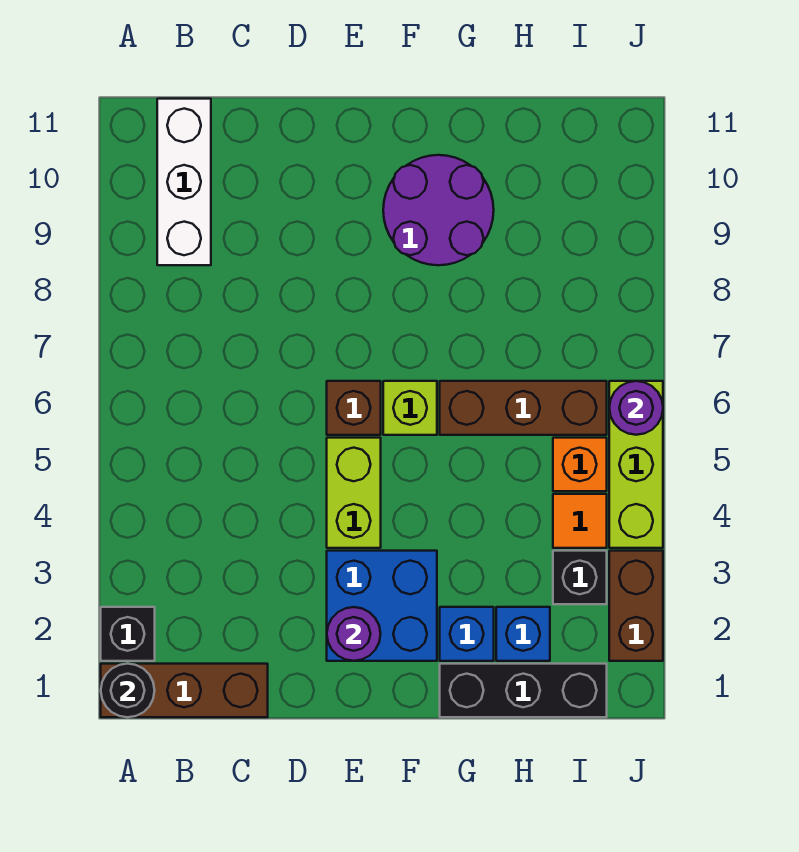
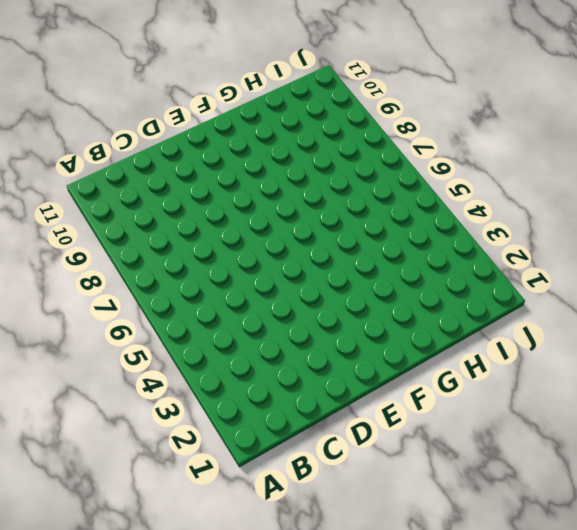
none -> brown brick A1:C1 level 1
none -> black brick A2 level 1
none -> white brick B9:B11 level 1

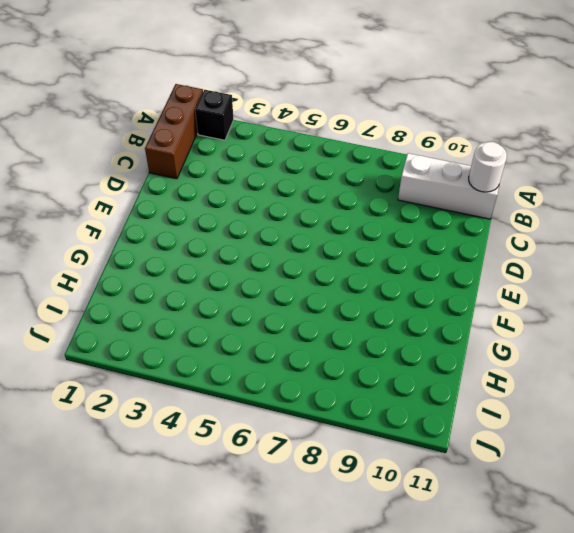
white round brick B11 level 2 -> none
none -> blue brick E2:F3 level 1
none -> lime brick E4:E5 level 1
none -> brown brick E6 level 1

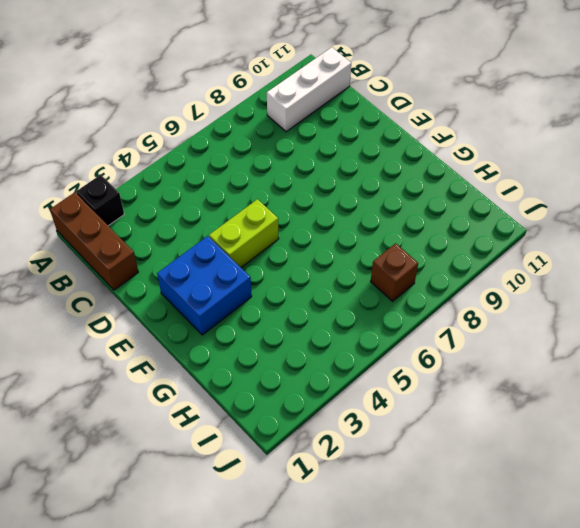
brown brick I7 level 1 -> brown brick E6 level 1
none -> lime brick F6 level 1
none -> purple round brick F9:G10 level 1
none -> black brick G1:I1 level 1

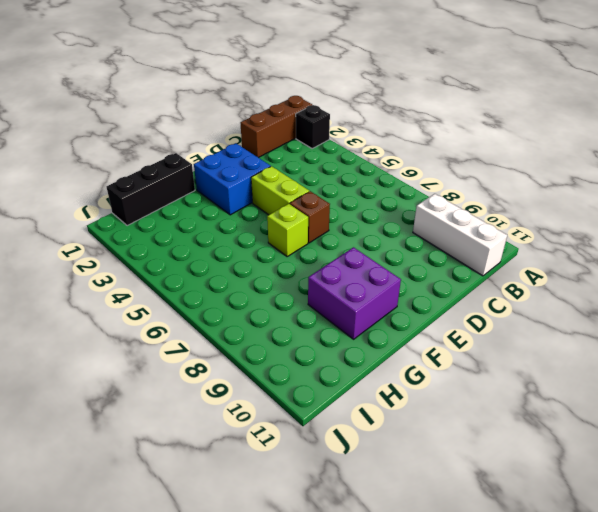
purple brick F9:G10 level 1 -> purple round brick F9:G10 level 1
none -> blue brick G2 level 1
none -> brown brick G6:I6 level 1
none -> blue brick H2 level 1

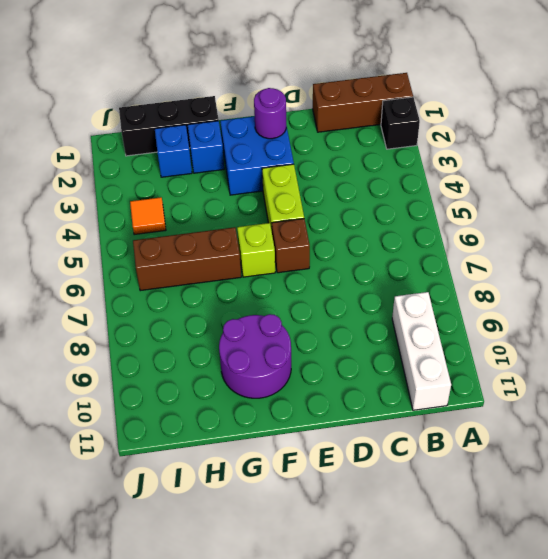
none -> black brick I3 level 1
none -> orange brick I5 level 1
none -> brown brick J2:J3 level 1

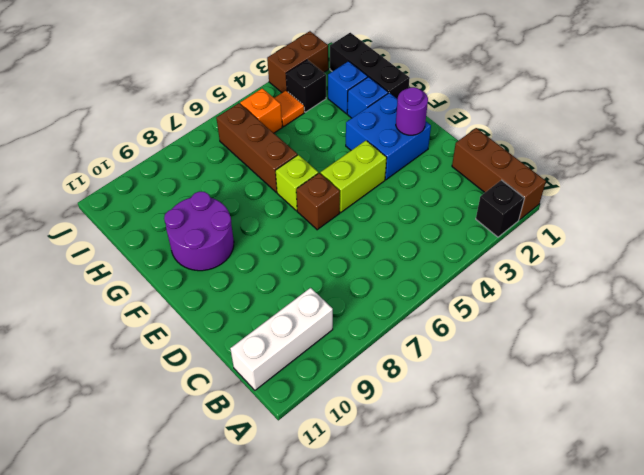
none -> lime brick J4:J6 level 1
none -> black round brick A1 level 2
none -> purple round brick J6 level 2

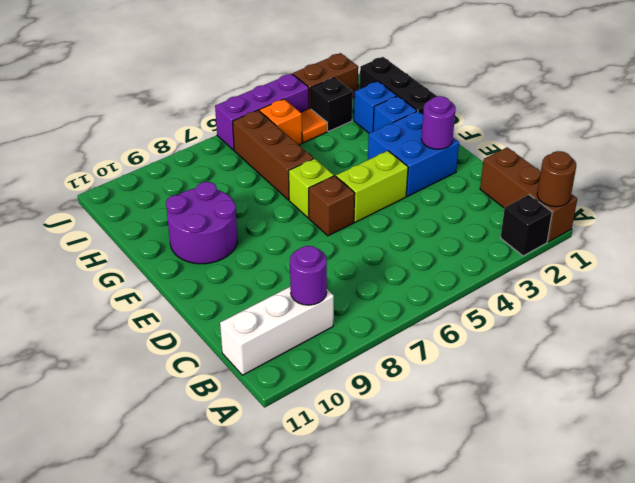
brown round brick A1 level 2 -> black round brick A1 level 2
purple round brick B9 level 2 -> purple round brick J6 level 2
purple brick J4:J6 level 1 -> lime brick J4:J6 level 1

